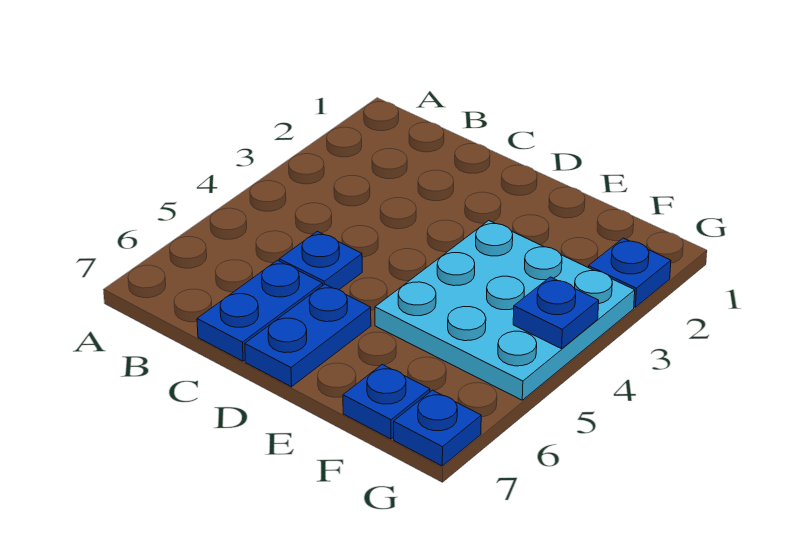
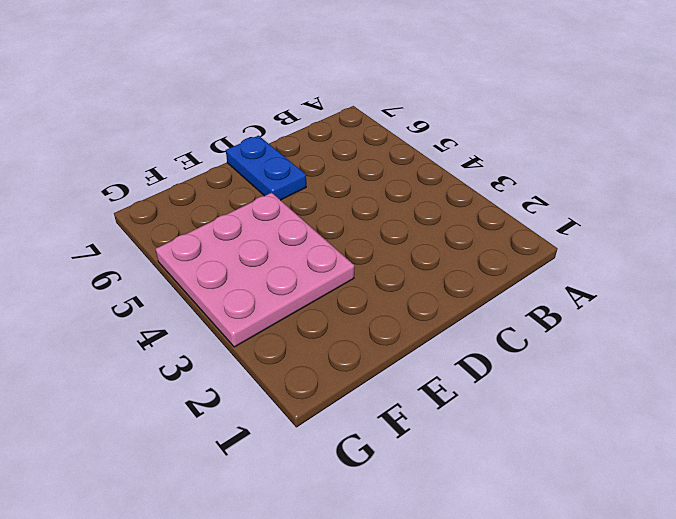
pink plate E3:G5 level 1 -> cyan plate E3:G5 level 1
none -> blue plate C5 level 1
none -> blue plate C6:C7 level 1

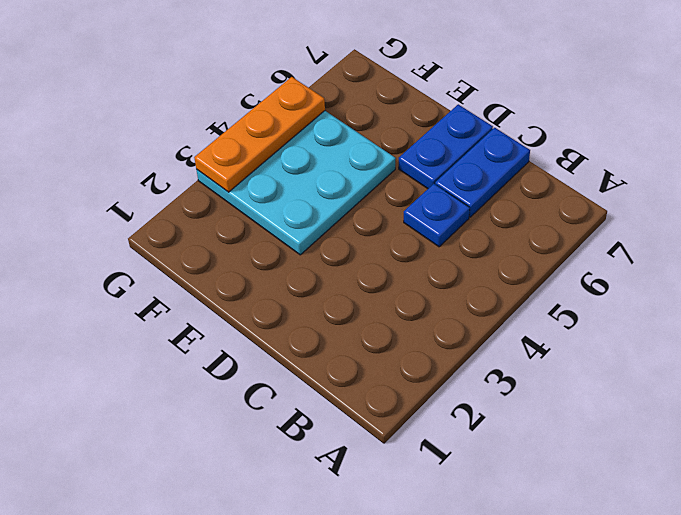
orange plate G3:G5 level 2 -> blue plate G4 level 2
none -> blue plate F7 level 1
none -> blue plate G2 level 1

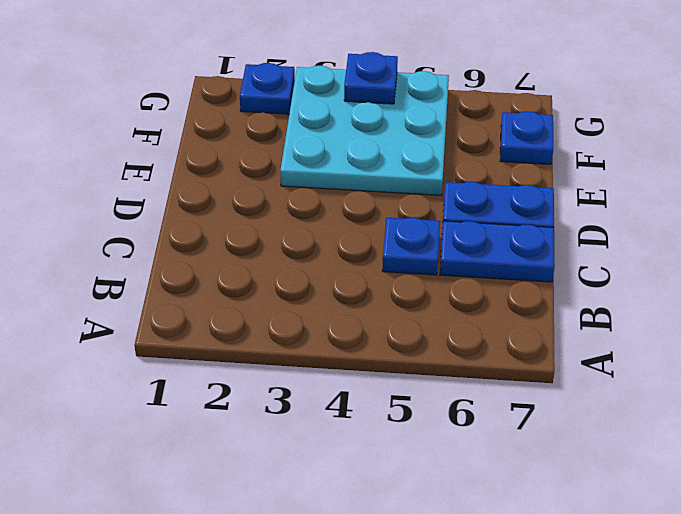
none -> blue plate G7 level 1

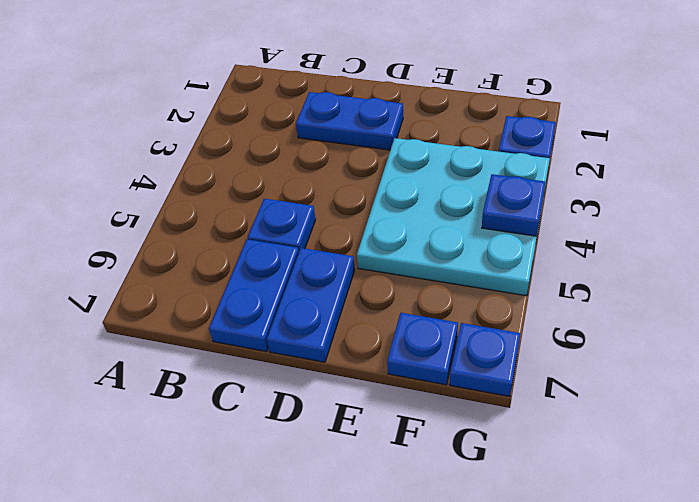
blue plate C2:D2 level 1 -> none

